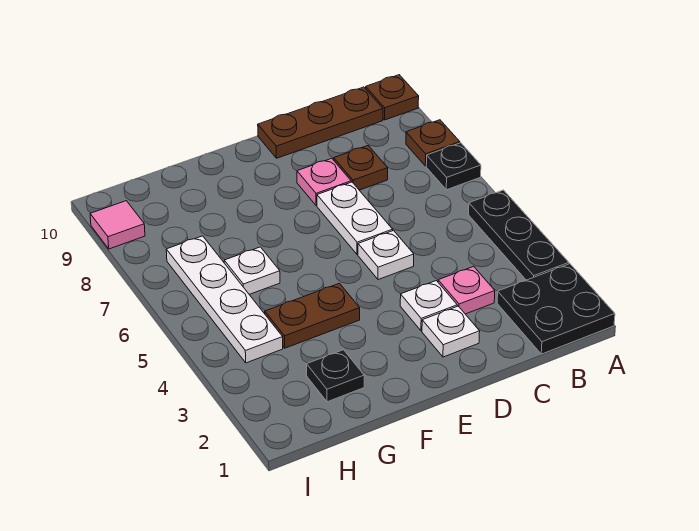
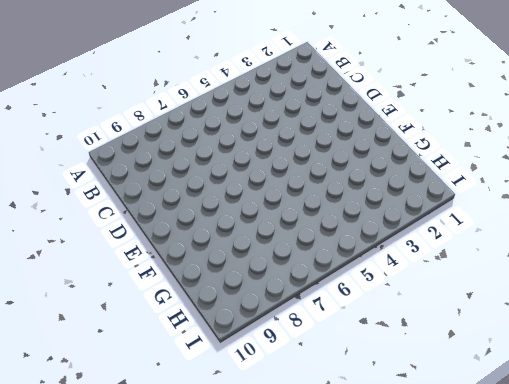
none -> black plate A1:B2 level 1
none -> black plate A3:A5 level 1
none -> black plate A7 level 1

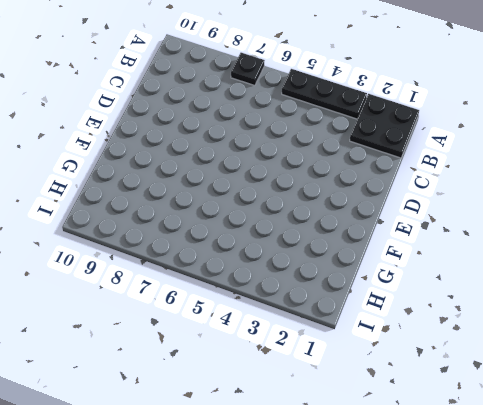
none -> brown plate A8 level 1
none -> brown plate A10 level 1
none -> brown plate B10:D10 level 1

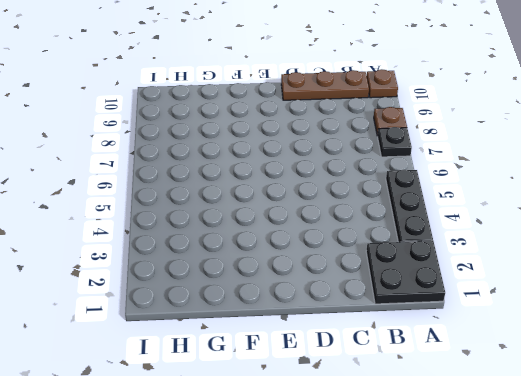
none -> pink plate C3 level 1
none -> brown plate C8 level 1
none -> white plate D2 level 1

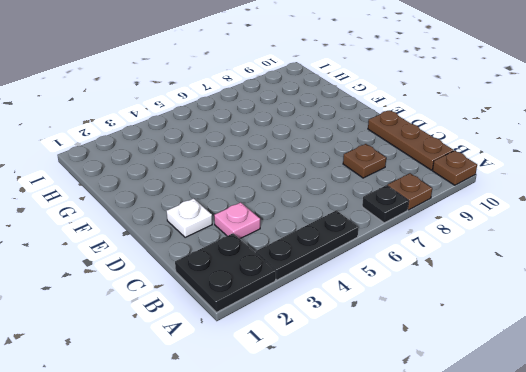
none -> white plate D3 level 1
none -> white plate D5 level 1
none -> white plate D6:D7 level 1

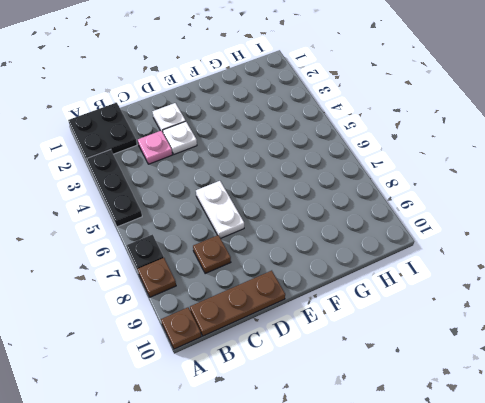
none -> white plate D5 level 1
none -> pink plate D8 level 1
none -> brown plate F4:G4 level 1

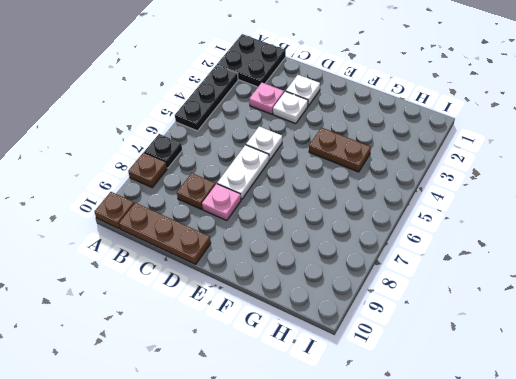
none -> black plate G2 level 1
none -> white plate G6 level 1
none -> white plate H4:H7 level 1

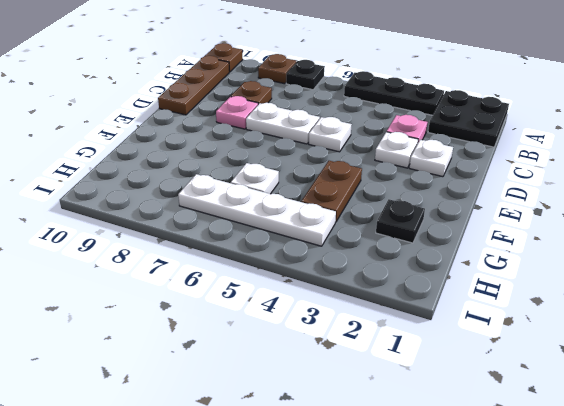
none -> pink tile I9 level 1

